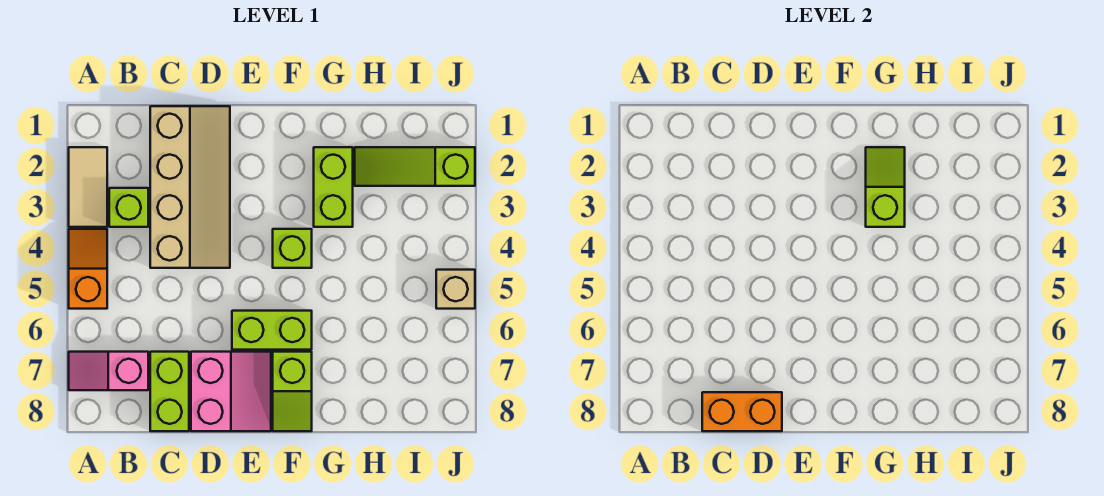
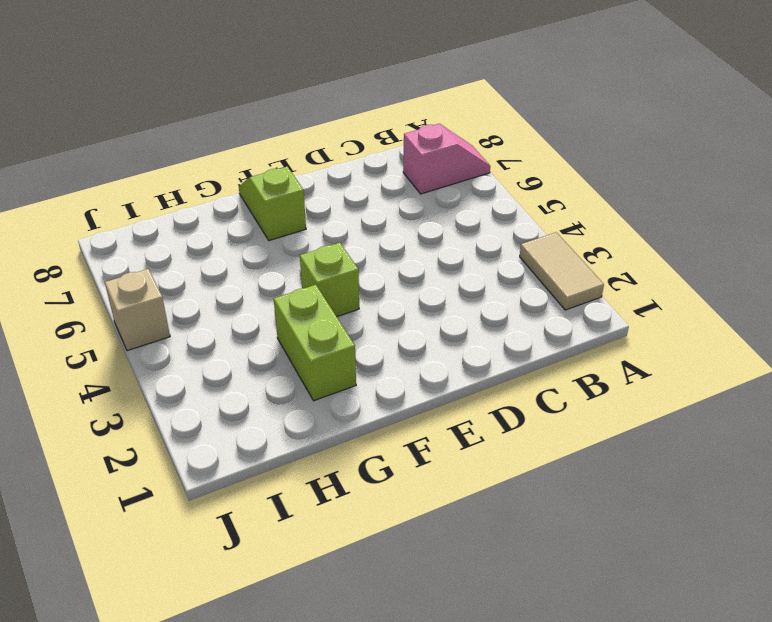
none -> orange slope A4:A5 level 1 top 5
none -> lime brick B3 level 1
none -> tan slope C1:D4 level 1 top C

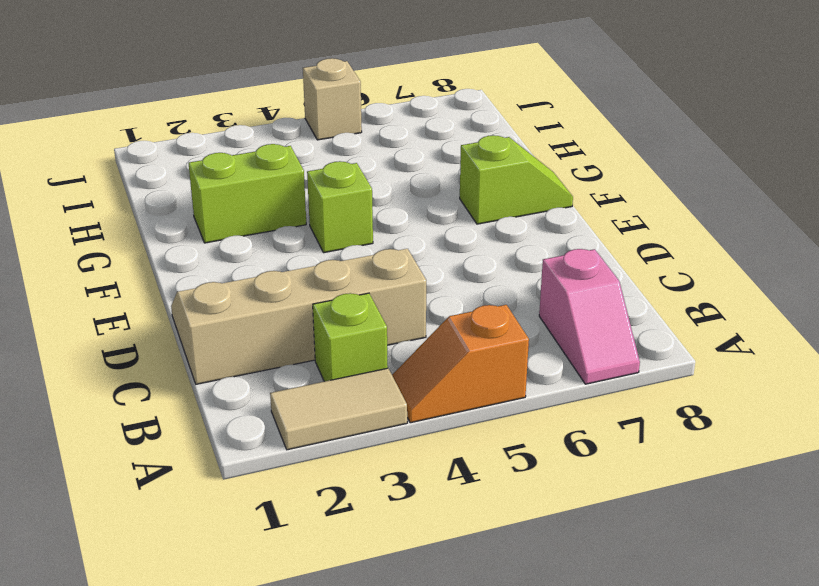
none -> lime brick C7:C8 level 1
none -> pink slope D7:E8 level 1 top D
none -> lime brick E6:F6 level 1

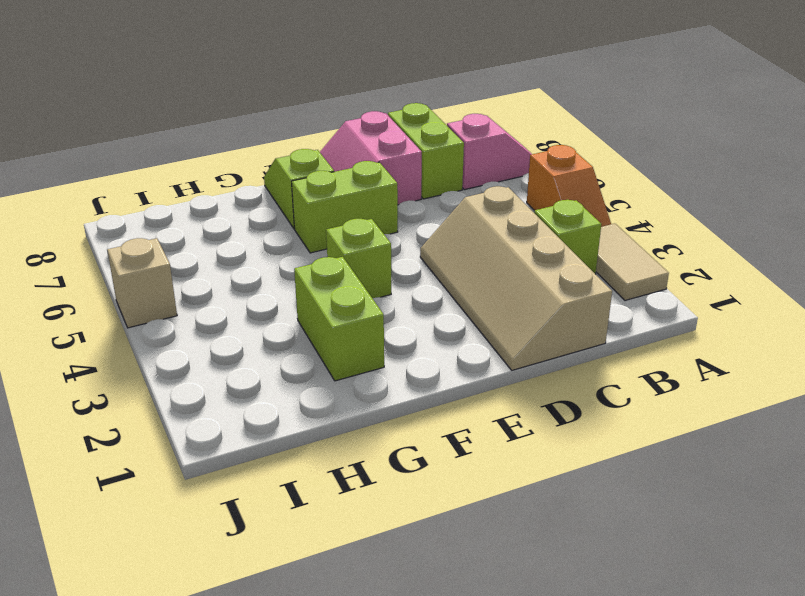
none -> lime slope H2:J2 level 1 top J
none -> orange brick C8:D8 level 2
none -> lime slope G2:G3 level 2 top 3

